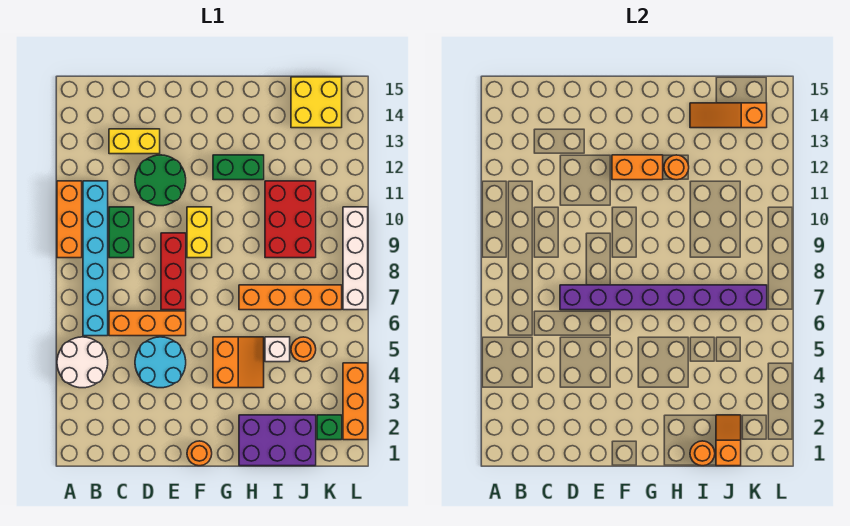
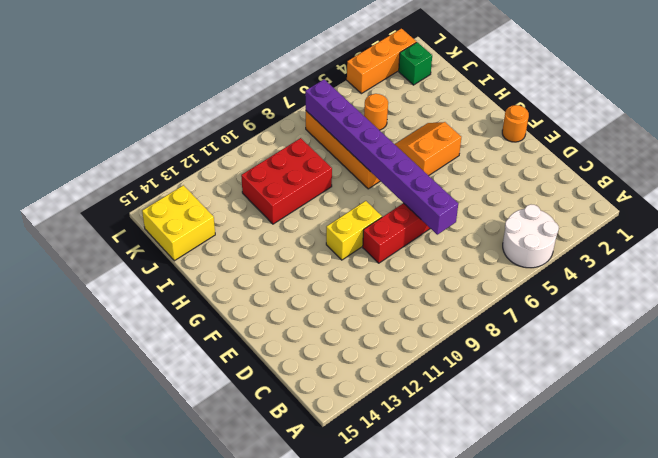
none -> orange brick A9:A11 level 1
none -> cyan brick B6:B11 level 1
none -> orange brick C6:E6 level 1

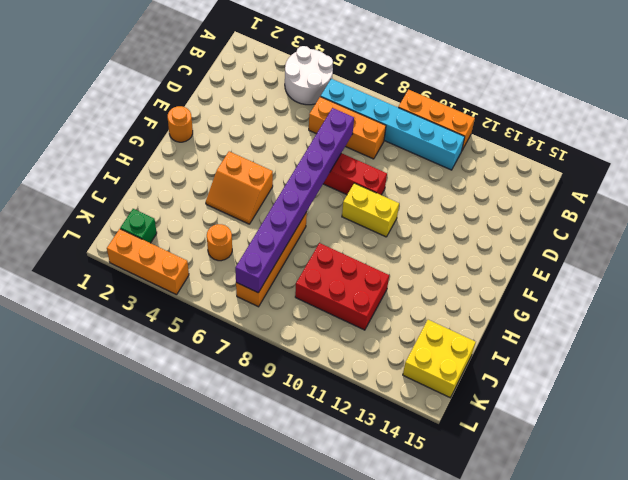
orange brick C6:C8 level 1 -> orange brick C6:E6 level 1
none -> green brick C9:C10 level 1
none -> yellow brick C13:D13 level 1
none -> cyan round brick D4:E5 level 1

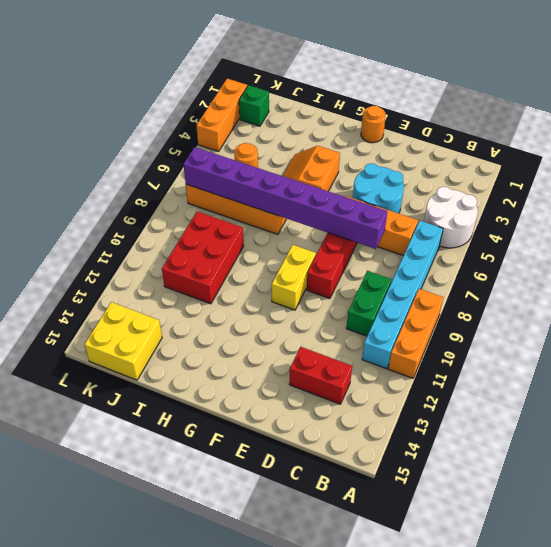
red brick C13:D13 level 1 -> yellow brick C13:D13 level 1
none -> green round brick D11:E12 level 1
none -> green brick G12:H12 level 1
none -> purple brick H1:J2 level 1

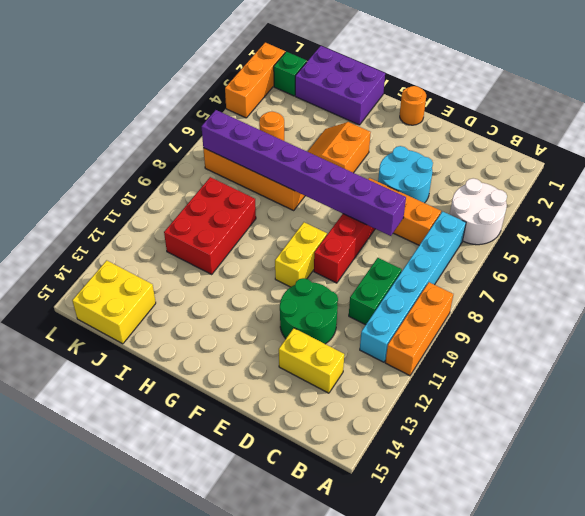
none -> green brick G12:H12 level 1
none -> white brick I5 level 1
none -> white brick L7:L10 level 1

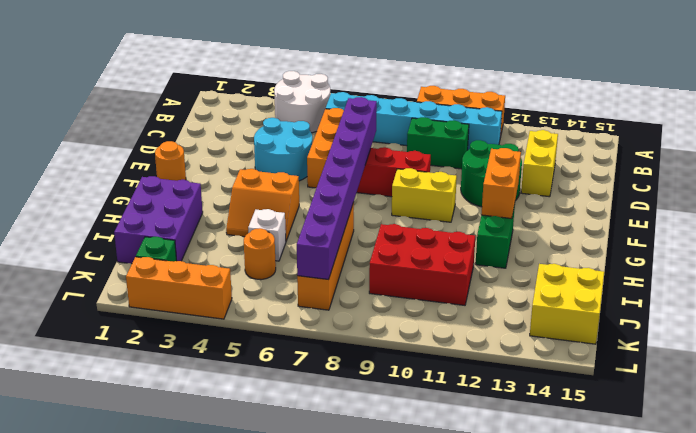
none -> white brick L7:L10 level 1
none -> orange round brick H12 level 2
none -> orange round brick I1 level 2

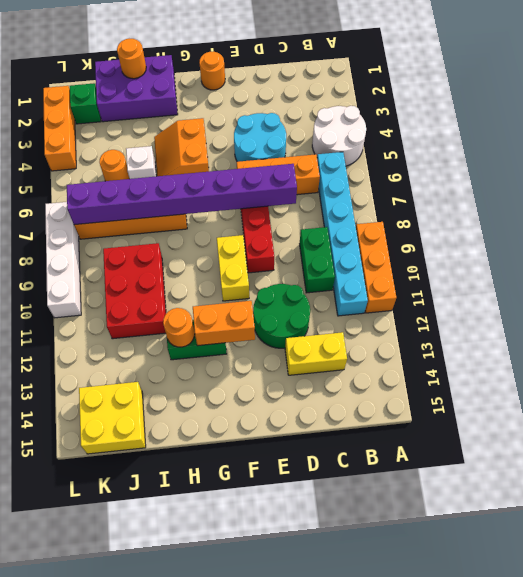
none -> orange slope I14:K14 level 2 top K
none -> orange slope J1:J2 level 2 top 1

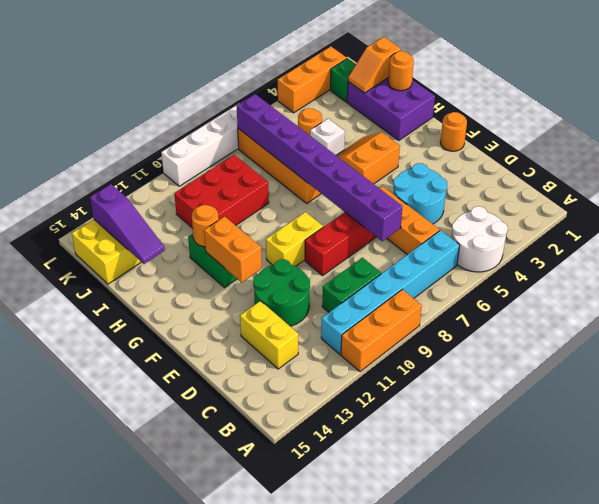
purple slope I14:K14 level 2 top K -> orange slope I14:K14 level 2 top K

